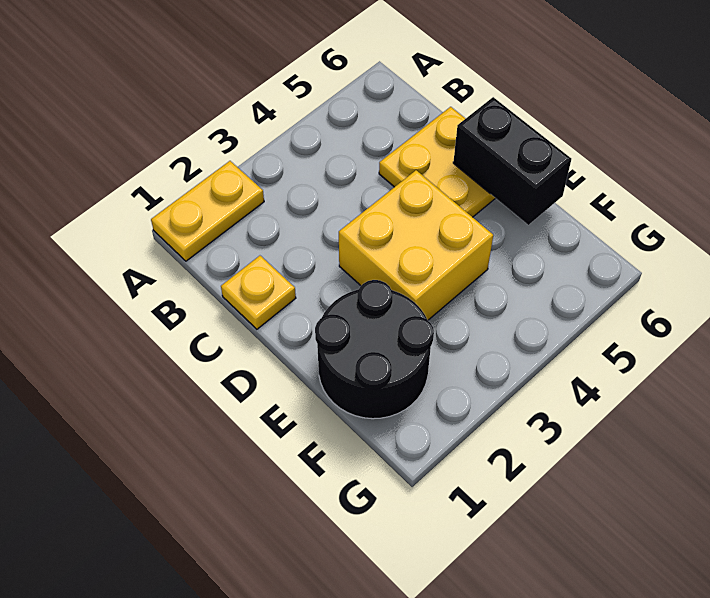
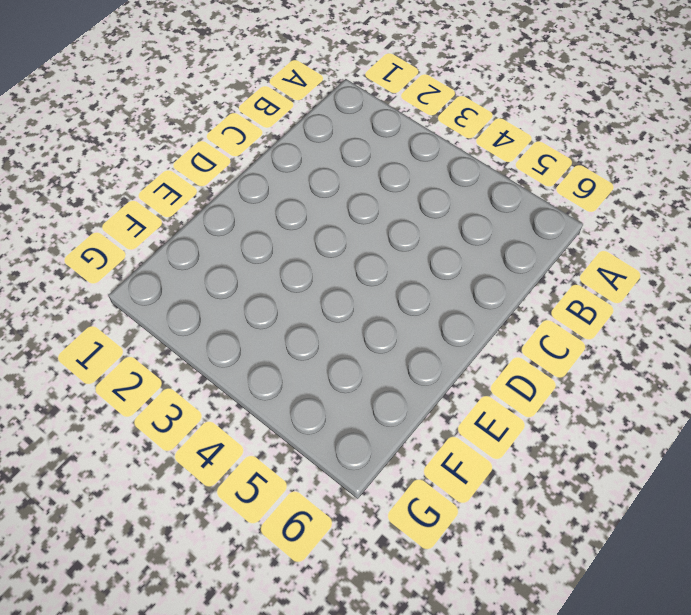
none -> yellow plate A1:A2 level 1
none -> yellow plate C1 level 1

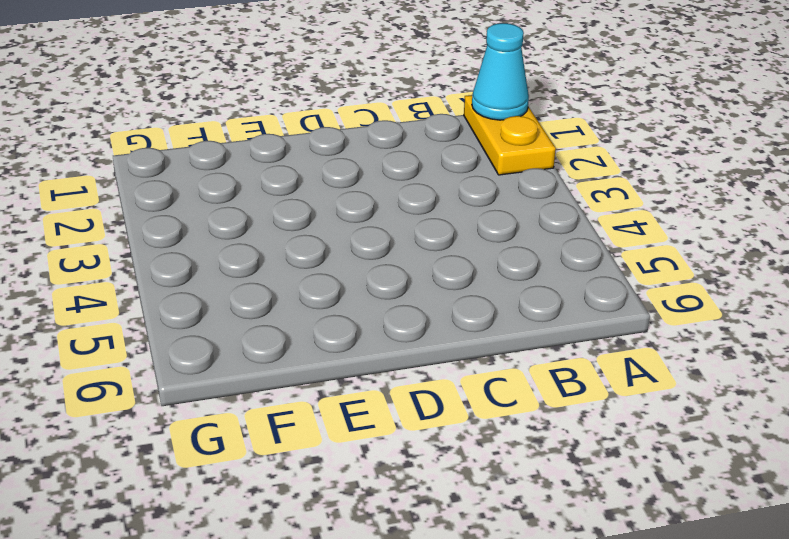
cyan cone A1 level 2 -> none
none -> yellow plate C1 level 1
none -> yellow plate C5:D6 level 1

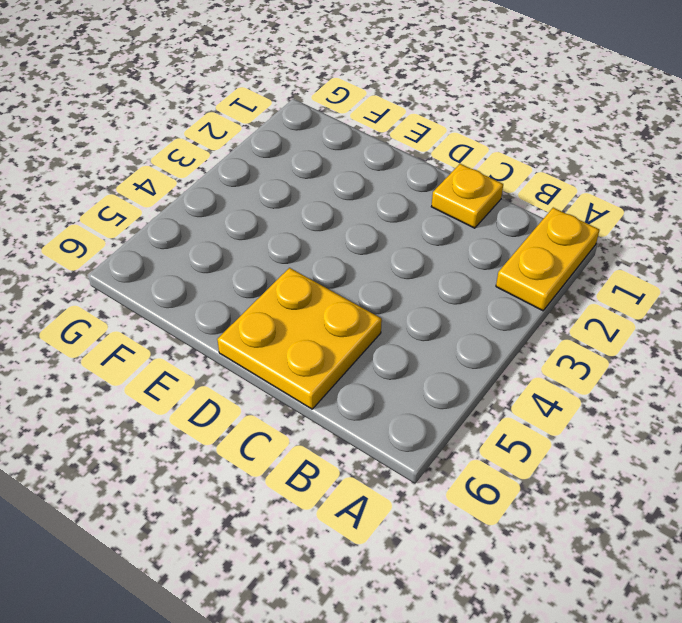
none -> yellow brick D3:E4 level 1
none -> black round brick E1:F2 level 1

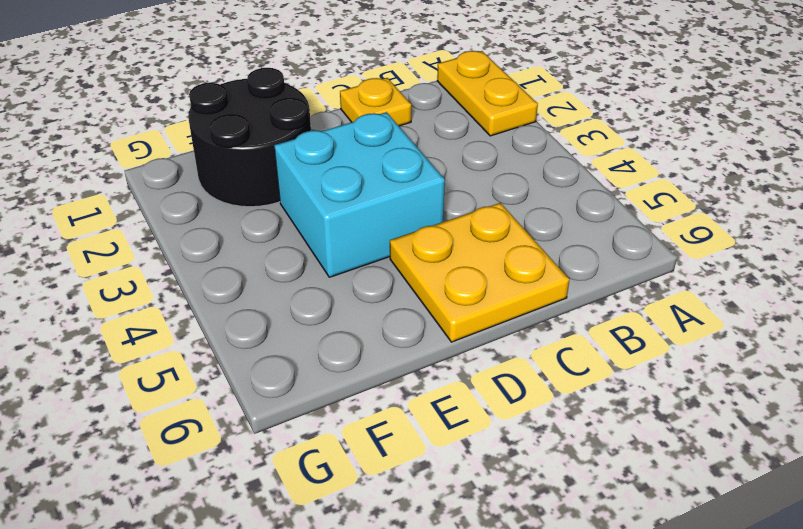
cyan brick D3:E4 level 1 -> yellow brick D3:E4 level 1
none -> black brick D6:E6 level 2

